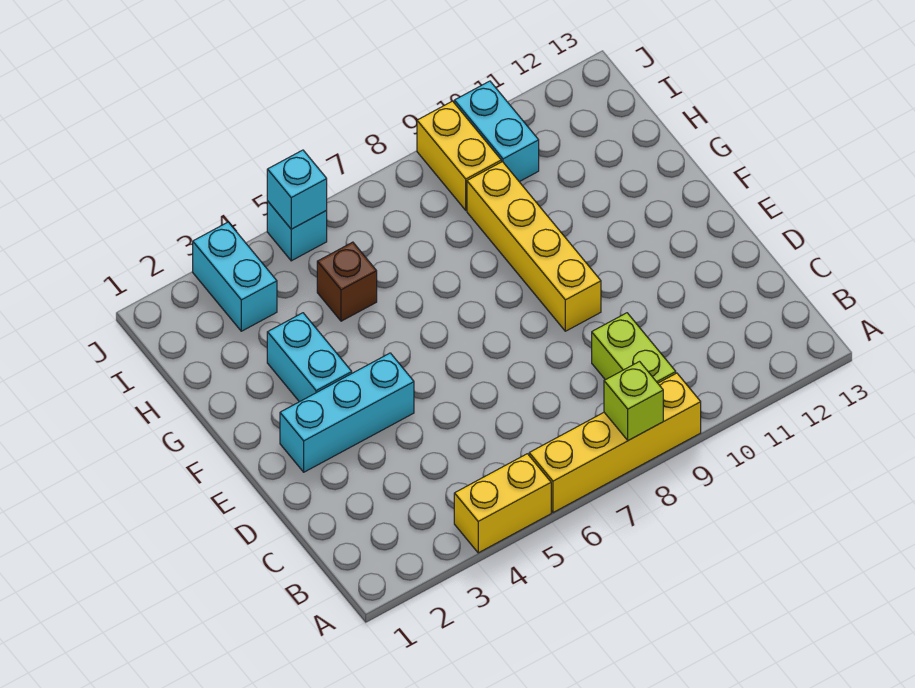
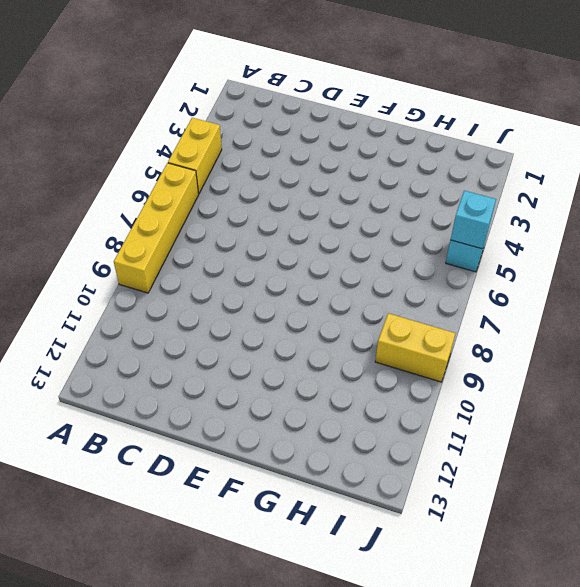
none -> lime brick B9:C9 level 1
none -> cyan brick E2:E4 level 1
none -> yellow brick E9:H9 level 1

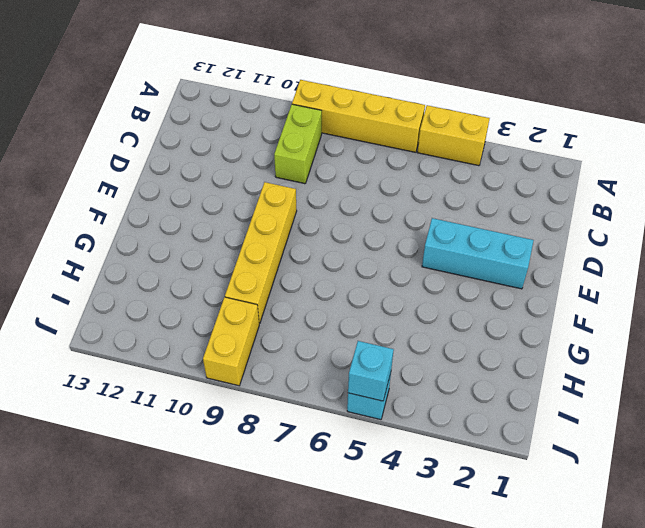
none -> cyan brick F3:G3 level 1
none -> brown brick H5 level 1
none -> cyan brick I3:J3 level 1

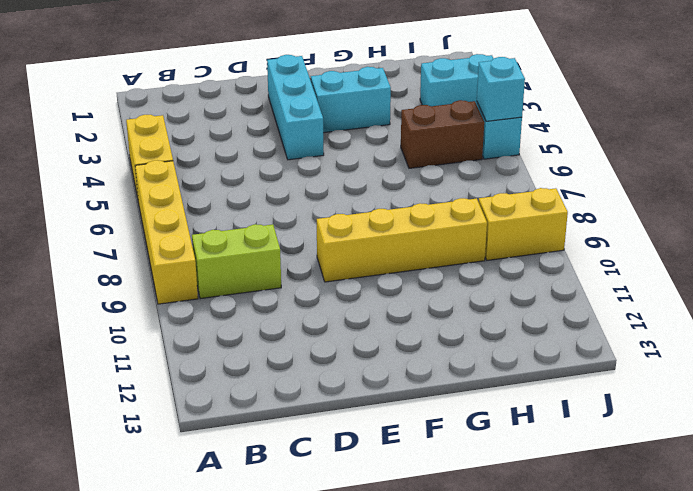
brown brick H5:I5 level 1 -> brown brick H5 level 1
none -> cyan brick I10:J10 level 1
none -> lime brick A8 level 2

